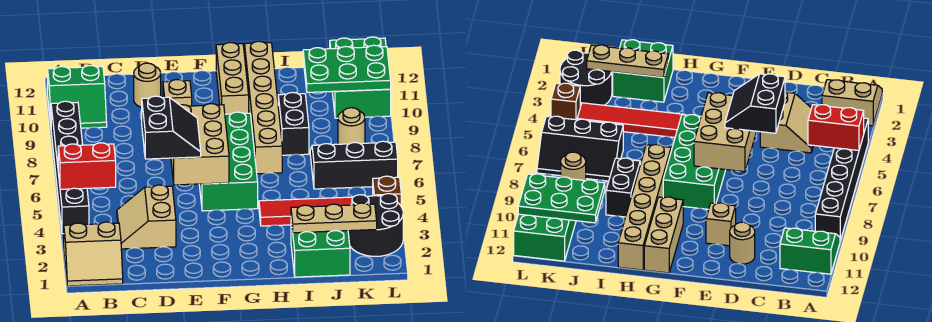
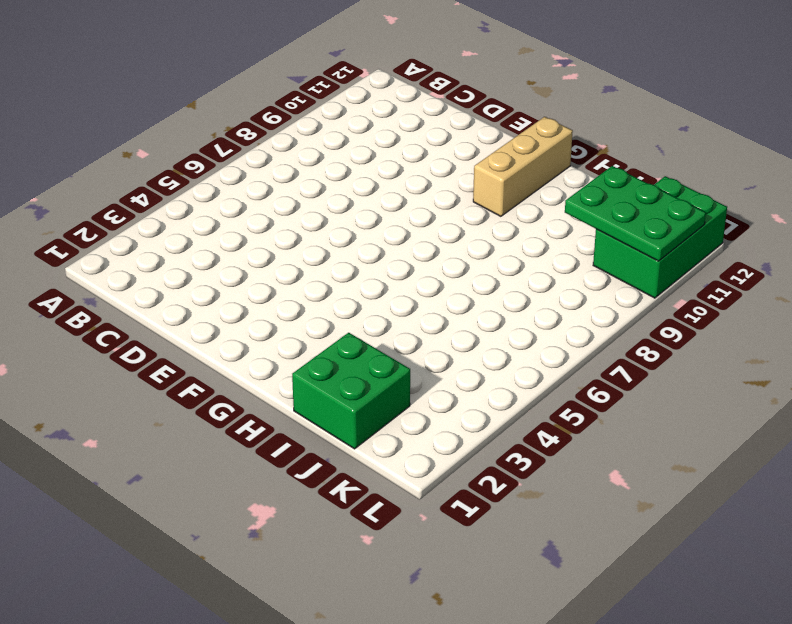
none -> tan slope A1:B2 level 1 top 2
none -> black brick A4:A9 level 1
none -> green slope A10:B11 level 1 top 11

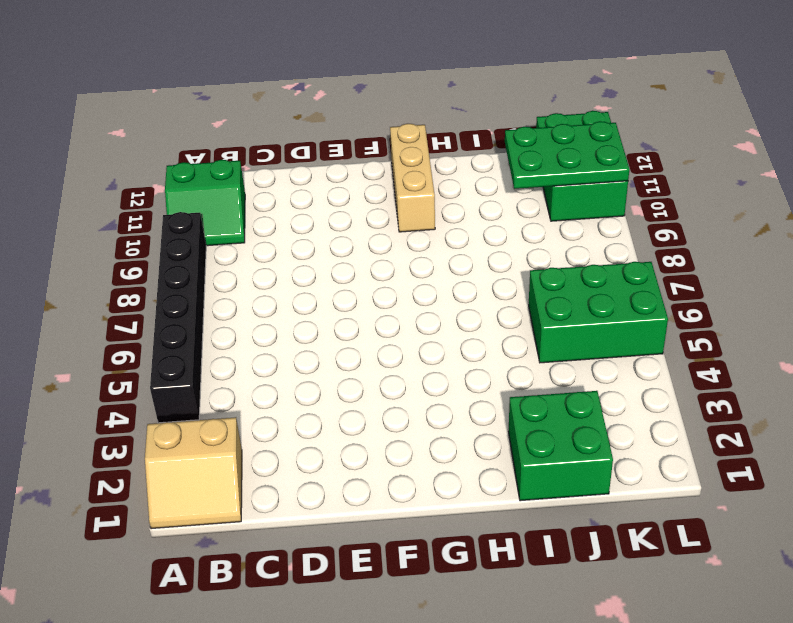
green brick J5:L6 level 1 -> black slope J6:L7 level 1 top 6
none -> tan slope C3:D4 level 1 top D
none -> tan round brick D11 level 1
none -> tan brick E10 level 1

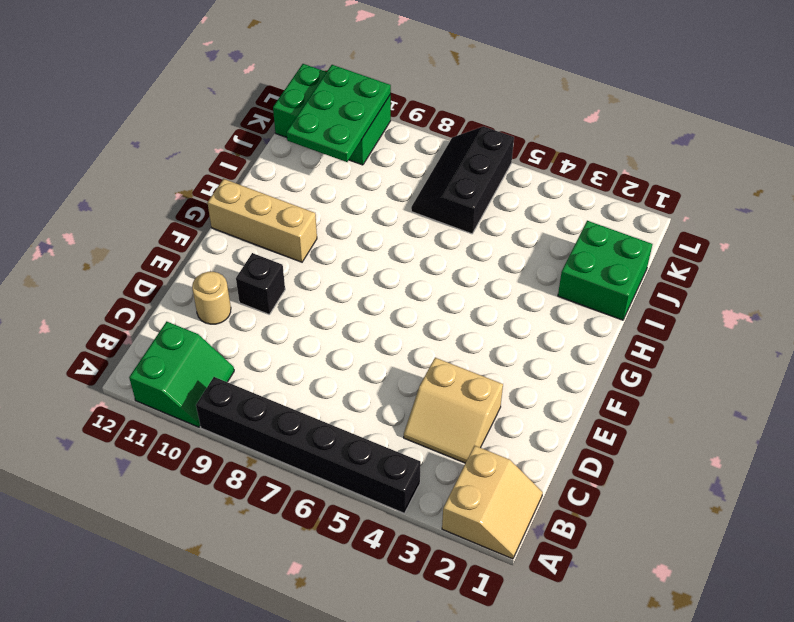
black brick E10 level 1 -> tan brick E10 level 1
none -> green brick F5:G8 level 1
none -> red tile H4:K4 level 1
none -> tan brick H7:H12 level 1

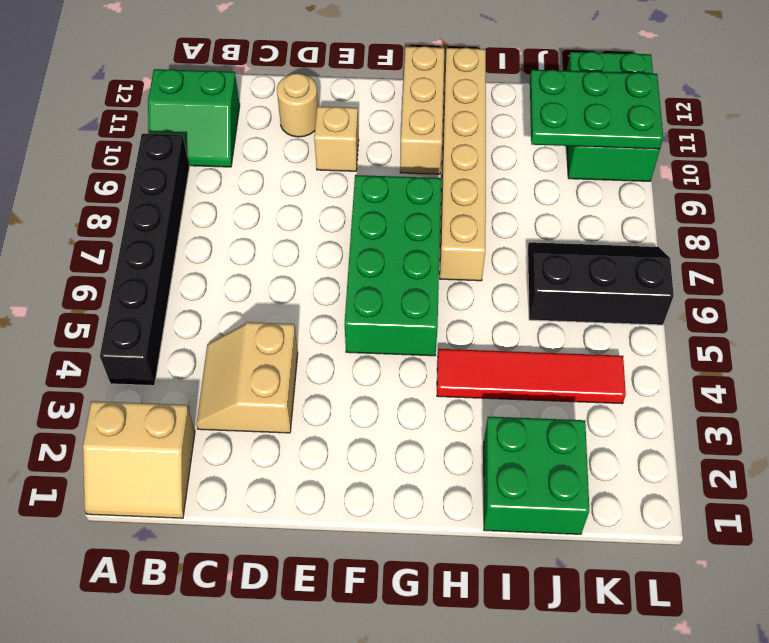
none -> black brick I8:I9 level 1
none -> black round brick K2:L3 level 1
none -> tan round brick K8 level 1

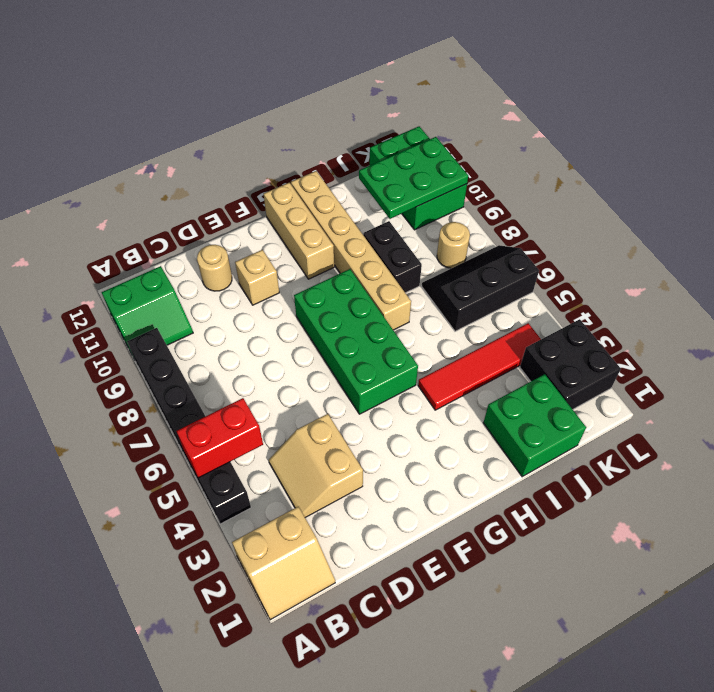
black brick K2:L3 level 1 -> black round brick K2:L3 level 1
none -> brown brick L4 level 1
none -> tan brick E5:F7 level 2
none -> tan plate I2:K2 level 2

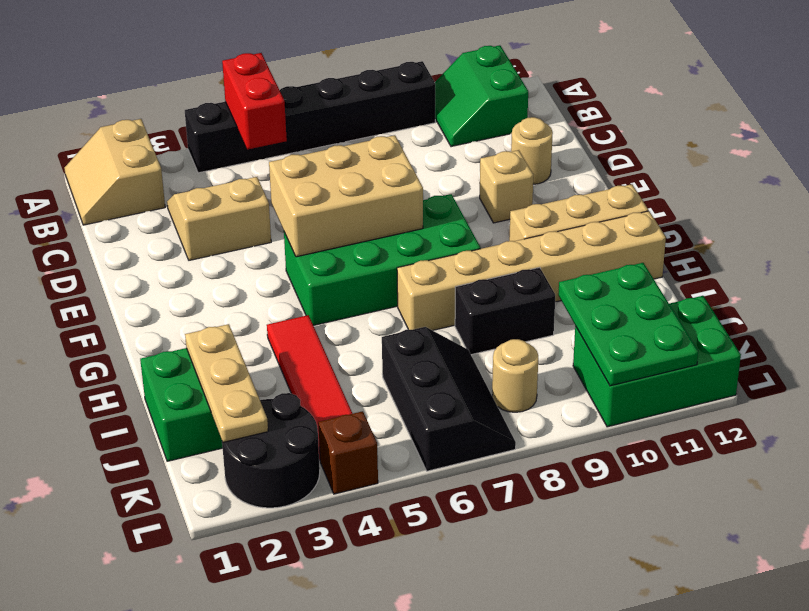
none -> black slope D5:E6 level 3 top D

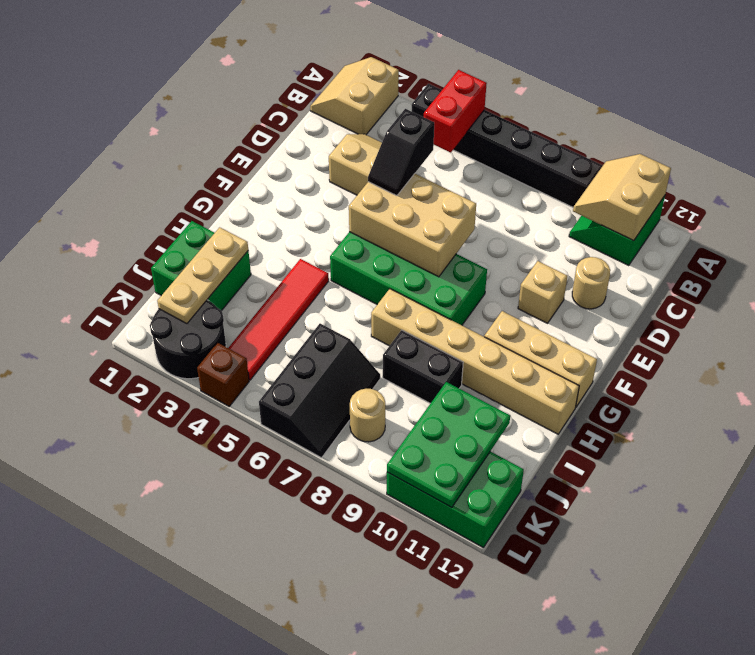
tan slope A10:B11 level 2 top 11 -> none
black slope D5:E5 level 3 top D -> black slope D5:E6 level 3 top D

